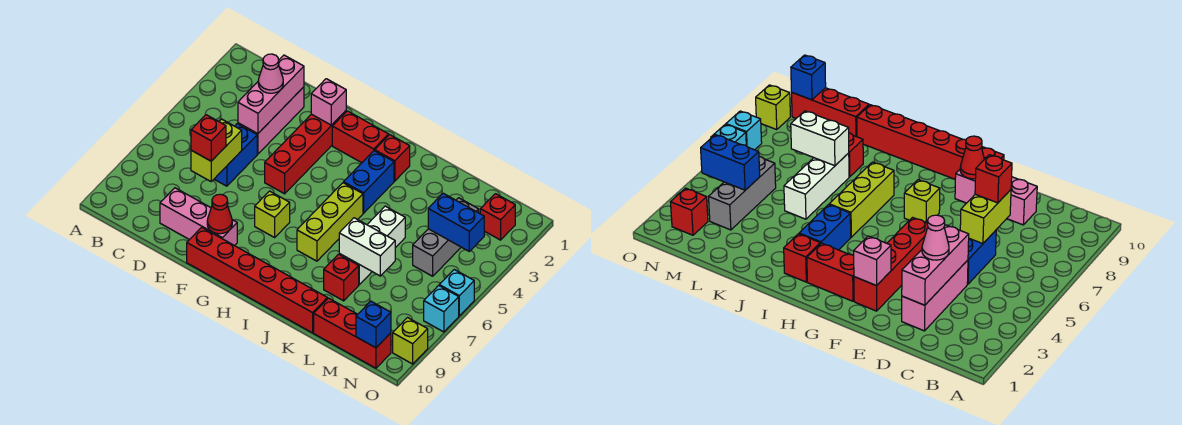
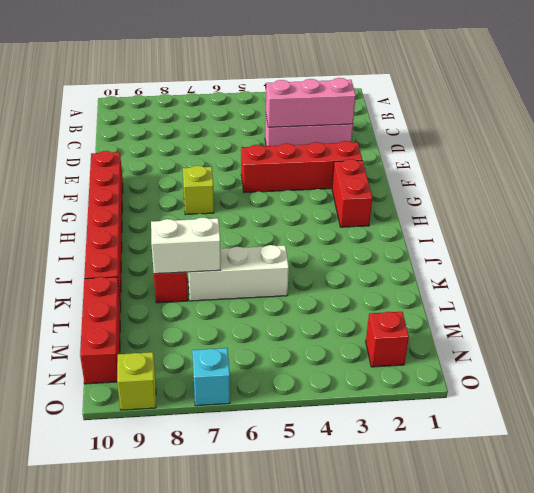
white brick K7:K8 level 2 -> white brick K7:L7 level 2
none -> blue brick D5:D6 level 1
none -> pink brick D9:F9 level 1
none -> red brick I2 level 1

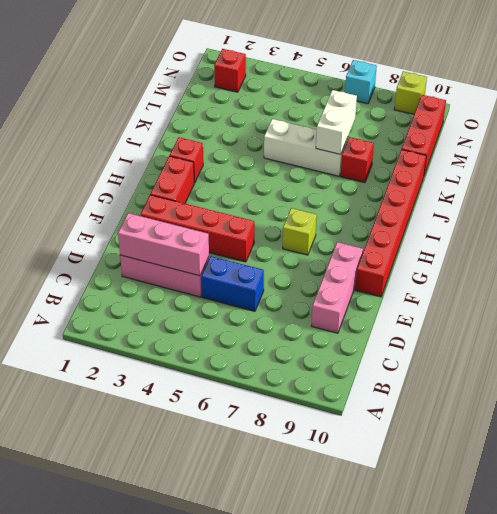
none -> blue brick I3:I4 level 1
none -> lime brick I5:I7 level 1
none -> grey brick M3:M5 level 1

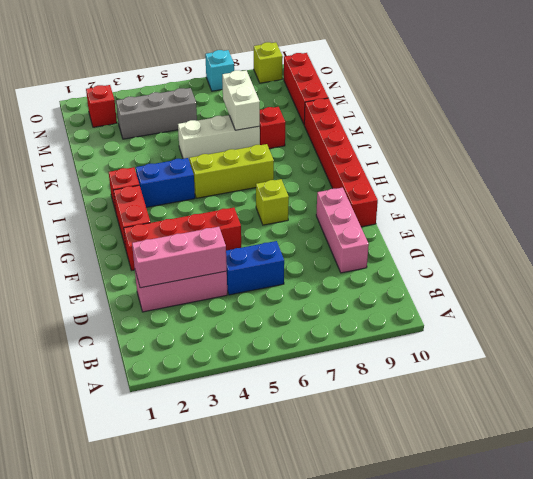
none -> cyan brick O6 level 1
none -> lime brick D6:D7 level 2
none -> pink brick F2 level 2

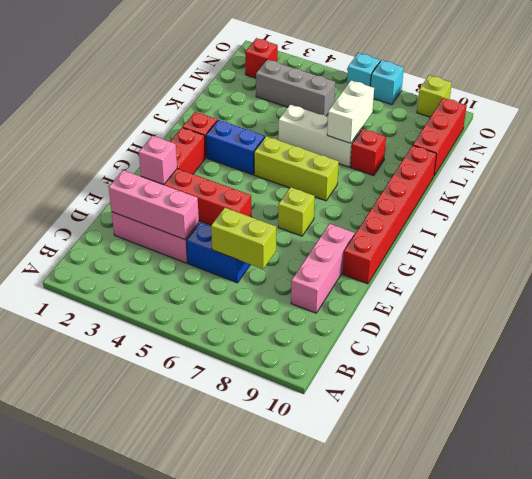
none -> red cone F9 level 2
none -> blue brick M4:N4 level 2
none -> blue brick N10 level 2

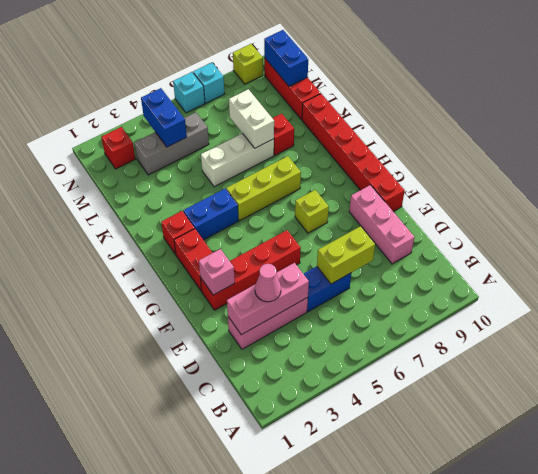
blue brick M10:N10 level 2 -> blue brick N10 level 2
none -> red cone F9 level 2
none -> red brick D7 level 3

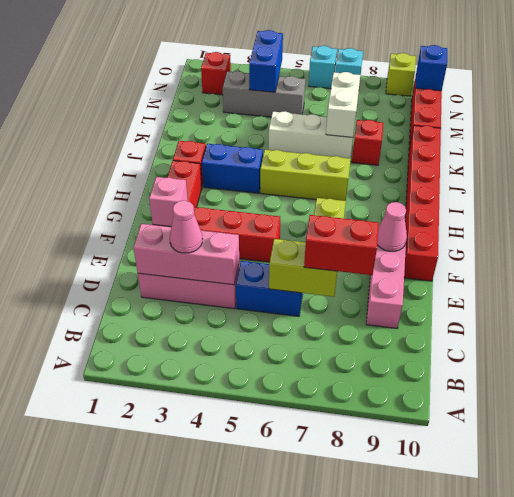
red brick D7:D8 level 3 -> red brick D7 level 3
pink cone F9 level 2 -> red cone F9 level 2

